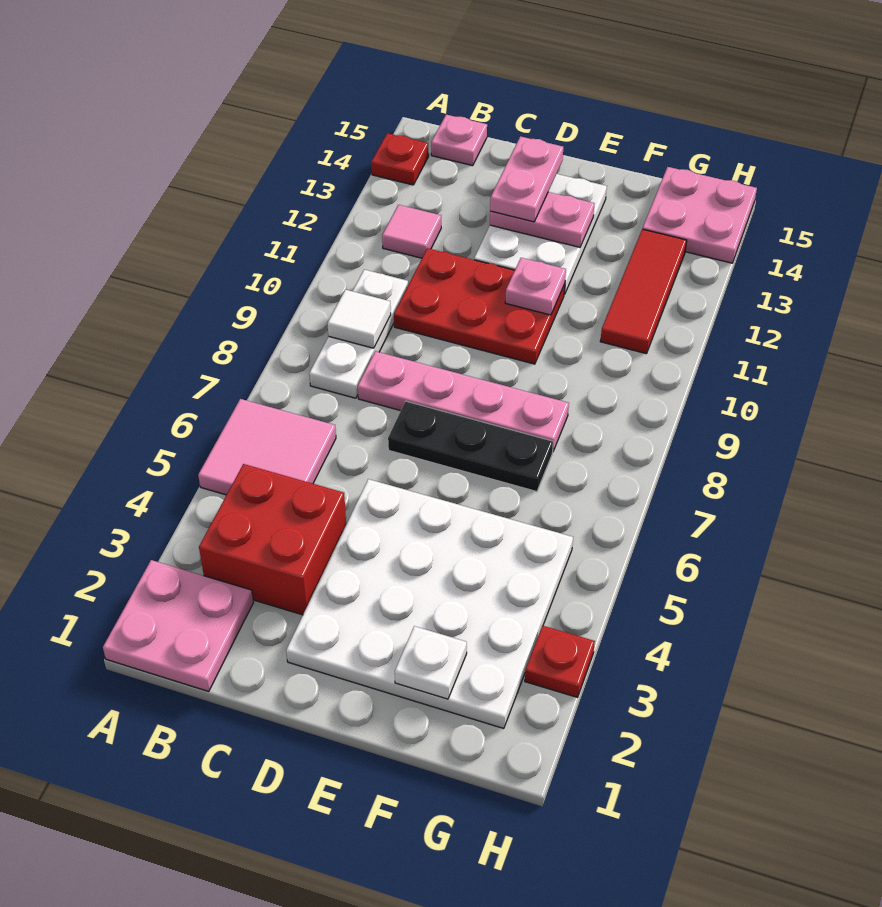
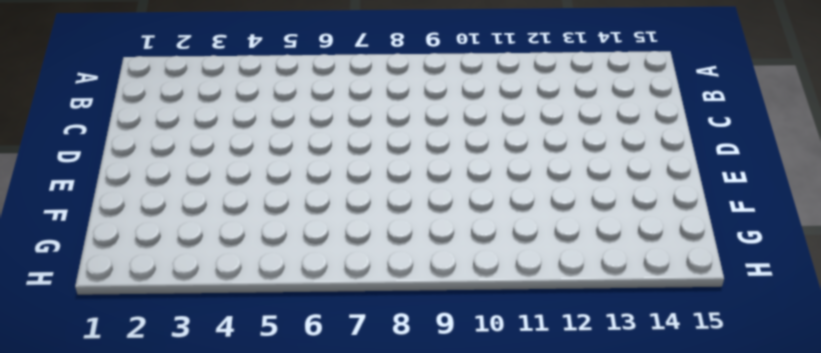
none -> pink plate A1:B2 level 1
none -> pink tile A5:B6 level 1
none -> red plate A14 level 1

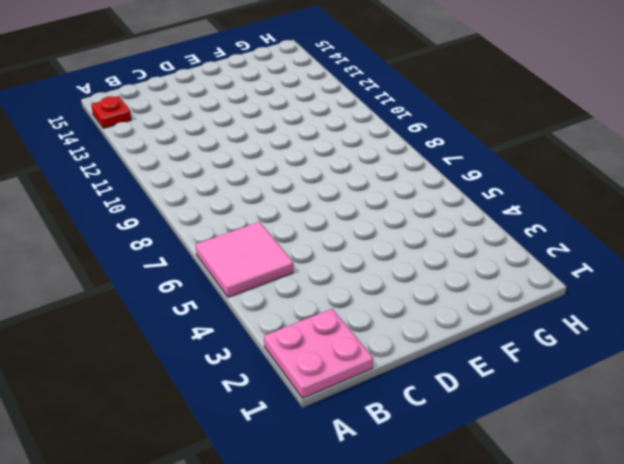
none -> red brick B3:C4 level 1
none -> white plate B8:B10 level 1
none -> pink tile B12 level 1

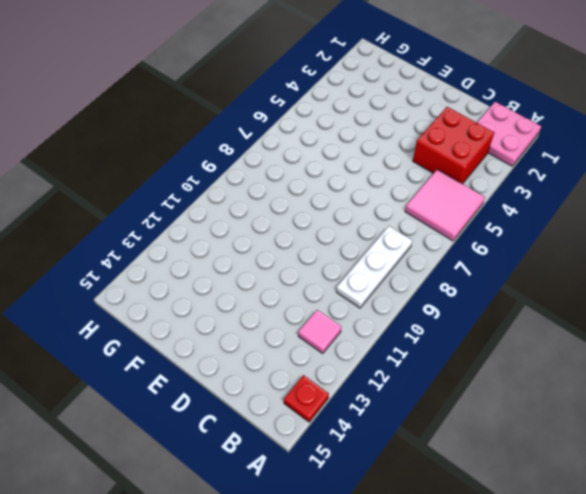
none -> pink plate B15 level 1
none -> pink plate C8:F8 level 1
none -> red plate C10:E11 level 1

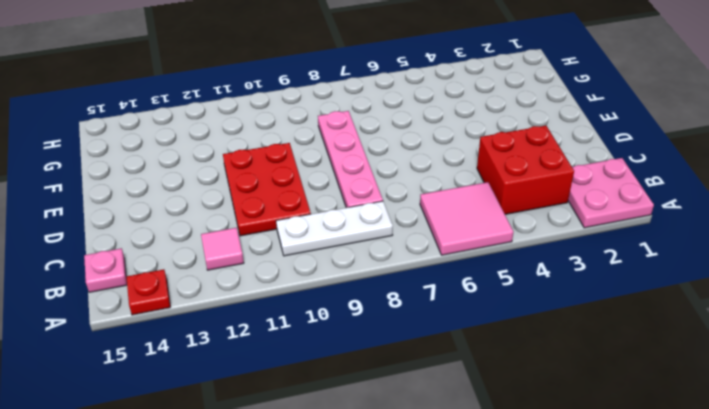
none -> white plate D2:G5 level 1
none -> black plate D7:F7 level 1
none -> white plate D12:E14 level 1

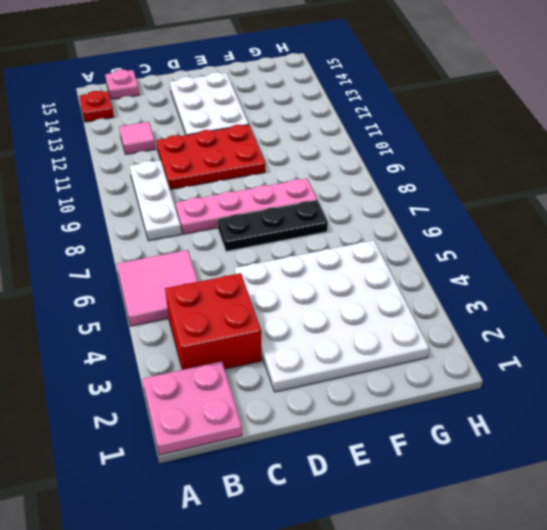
none -> red tile G11:G13 level 1
none -> pink plate G14:H15 level 1
none -> red plate H3 level 1

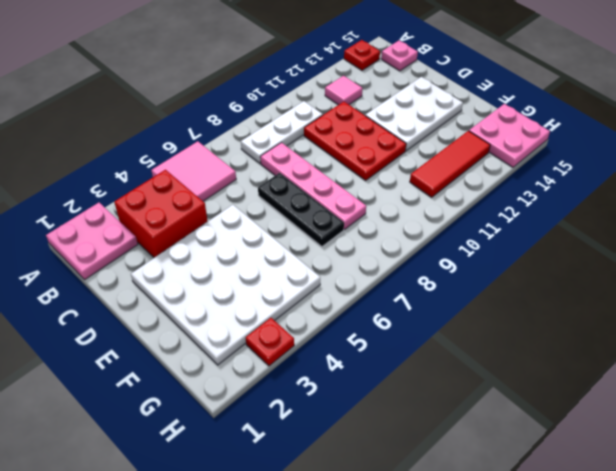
none -> white tile B9 level 2
none -> pink plate D13:E13 level 2
none -> pink plate E11 level 2

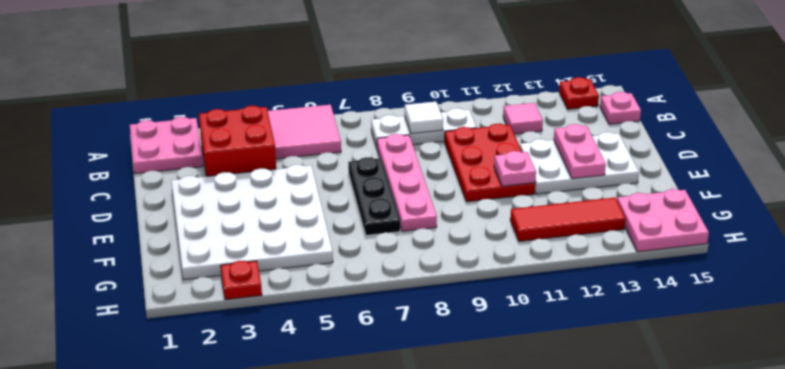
none -> white plate F2 level 2
none -> pink plate D13:D14 level 3

